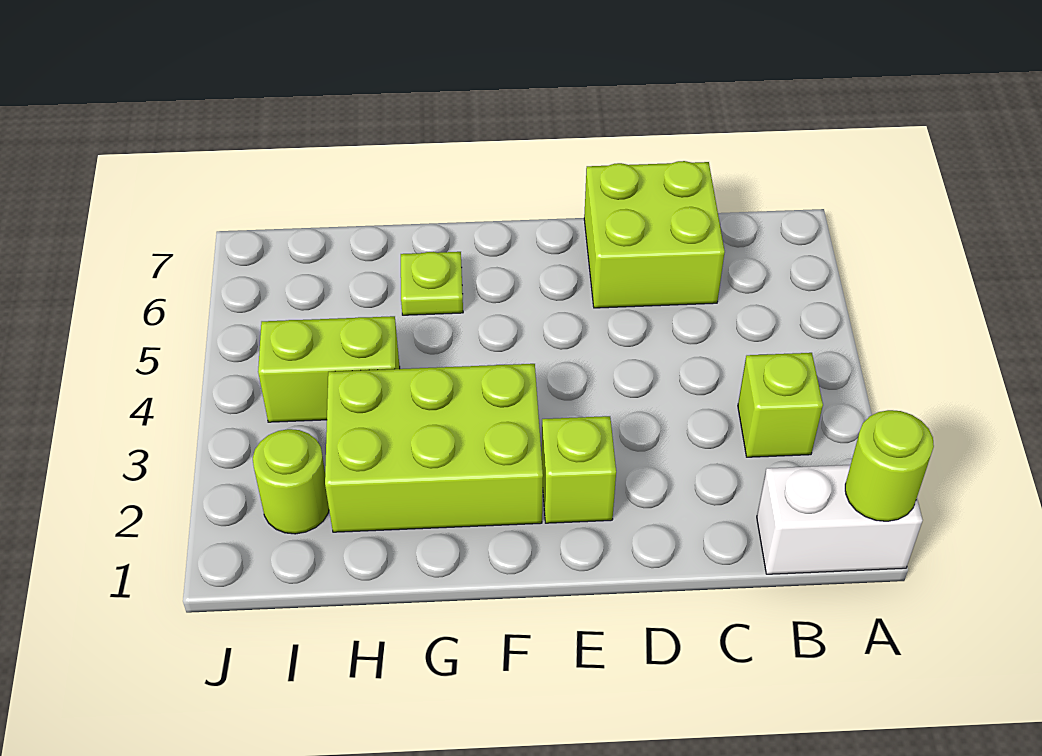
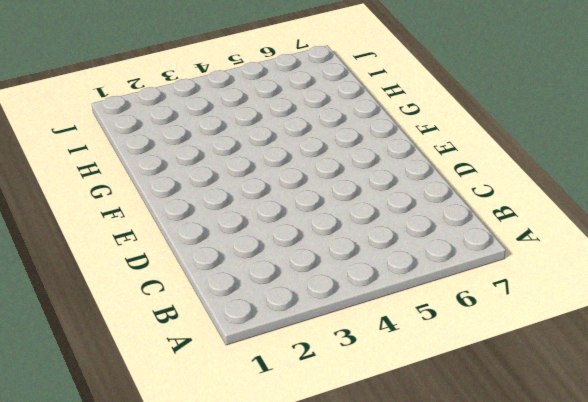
none -> white brick A1:B1 level 1
none -> lime brick B3 level 1

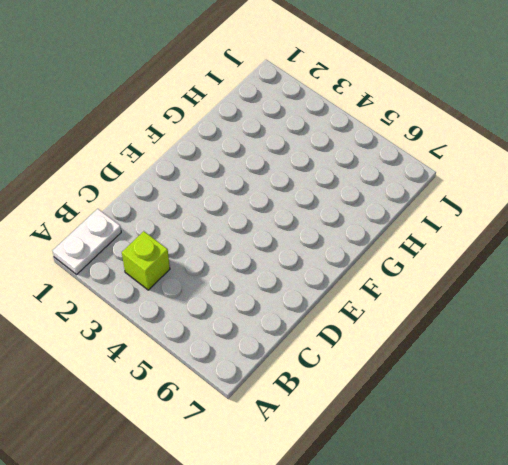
white plate A1:B1 level 1 -> white brick A1:B1 level 1
none -> lime brick C6:D7 level 1
none -> lime brick E2 level 1

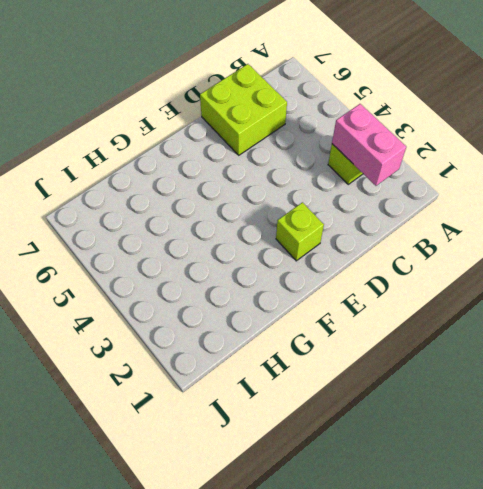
pink brick B2:B3 level 2 -> none
none -> white brick A1:B1 level 1
none -> lime brick F2:H3 level 1

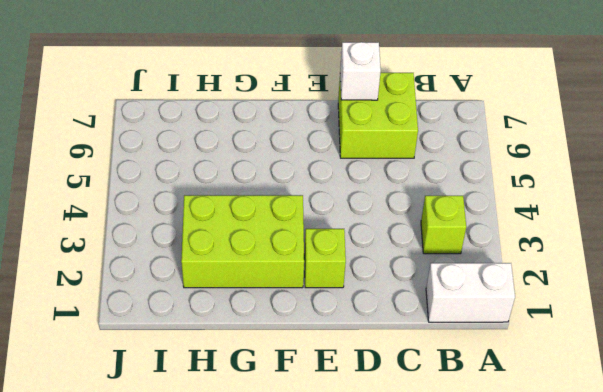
white brick D7 level 2 -> none
none -> lime plate G6 level 1
none -> lime brick H4:I4 level 1

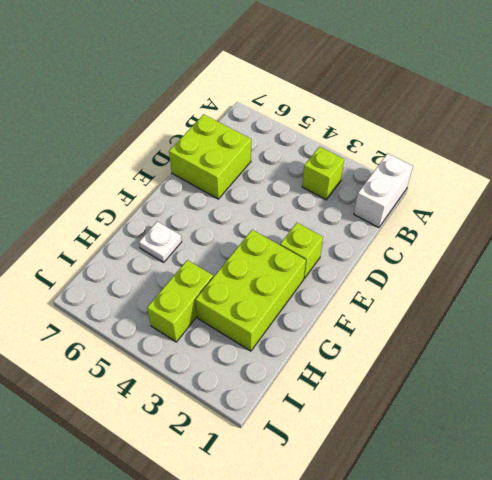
white plate G6 level 1 -> lime plate G6 level 1
none -> lime round brick I2 level 1
none -> lime round brick A1 level 2

